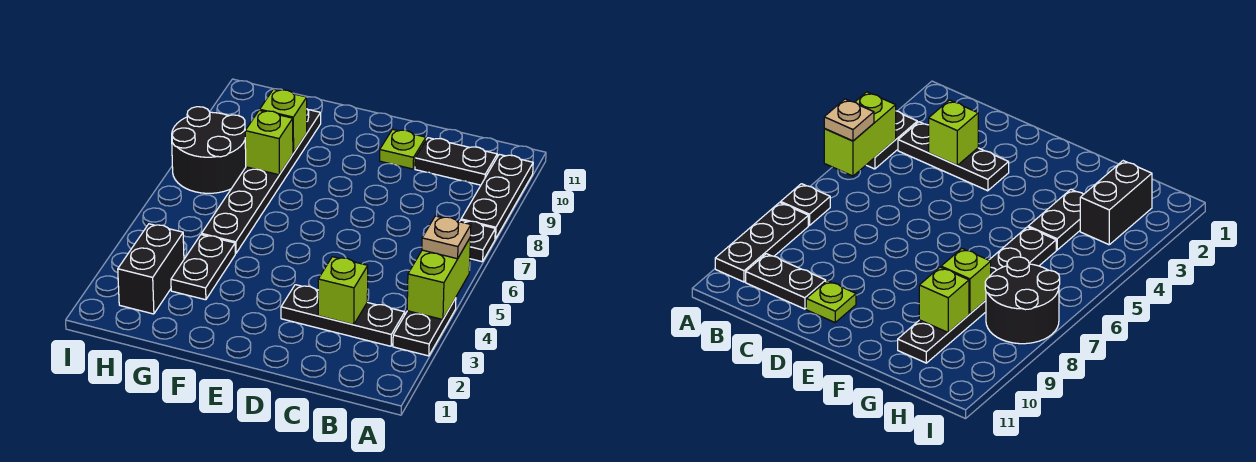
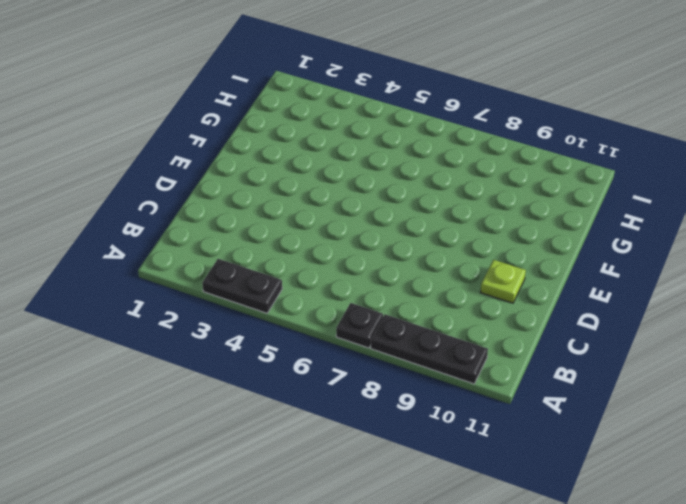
none -> black plate B3:D3 level 1
none -> black plate B10:C10 level 1
none -> black plate G3:G4 level 1

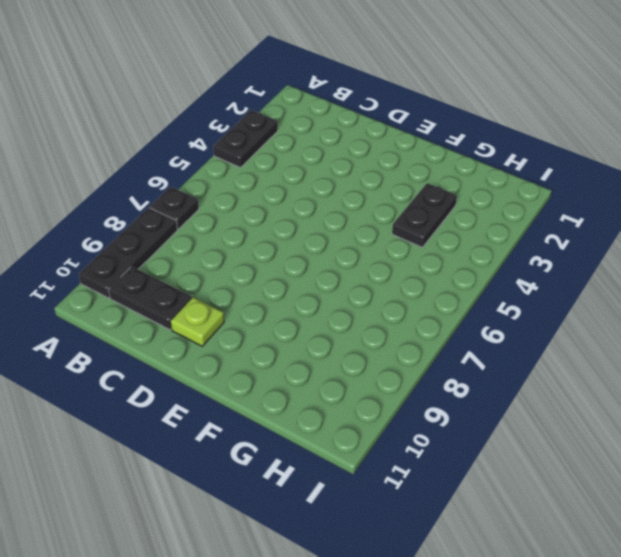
none -> black plate B3:D3 level 1
none -> black plate G5:G10 level 1
none -> black brick H2:H3 level 1

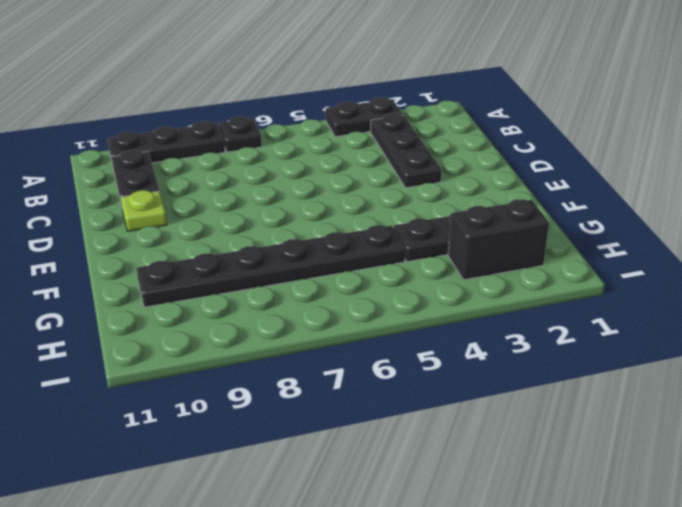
none -> black round brick H7:I8 level 1
none -> lime brick A4:A5 level 2
none -> lime brick C3 level 2

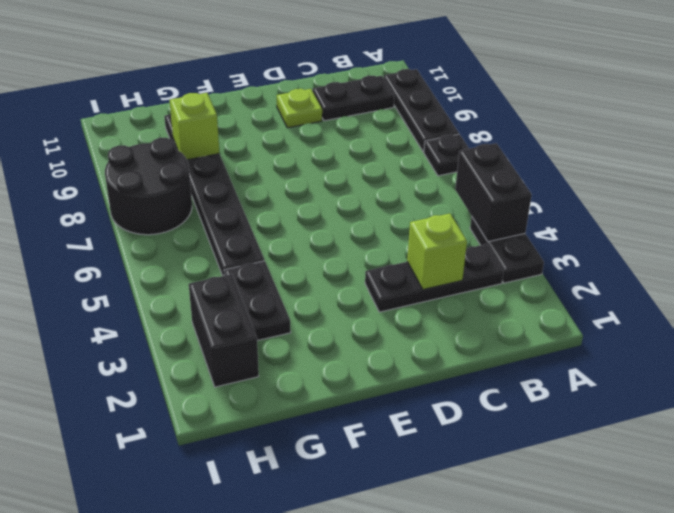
black brick A4:A5 level 2 -> lime brick A4:A5 level 2
none -> lime brick G8 level 2
none -> tan plate A5 level 3

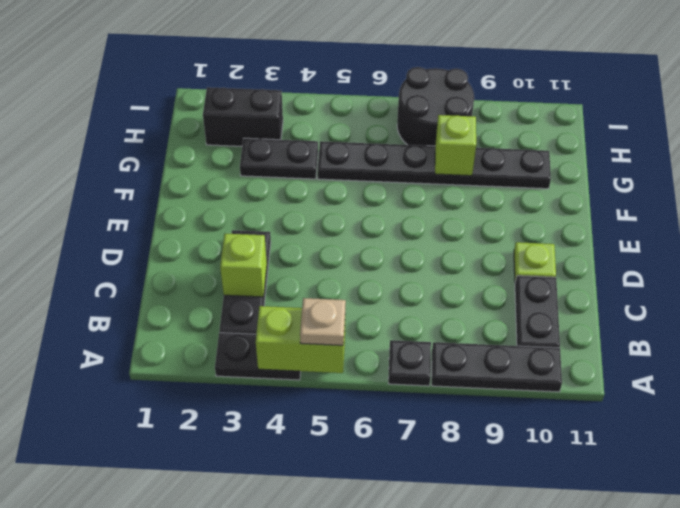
none -> lime brick G9 level 2

